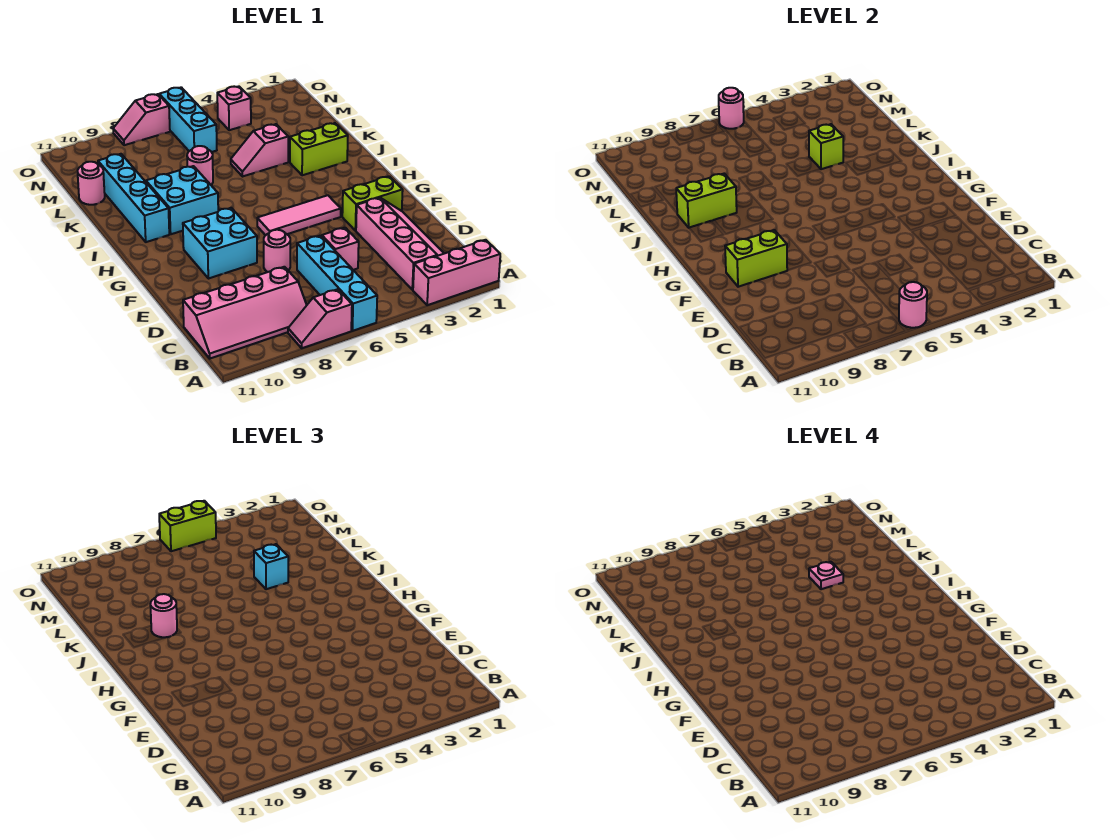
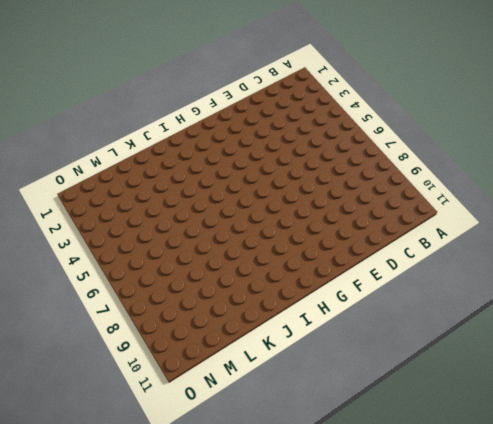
none -> pink brick A1:A3 level 1
none -> cyan brick A6:D6 level 1
none -> pink slope A7:A8 level 1 top 7

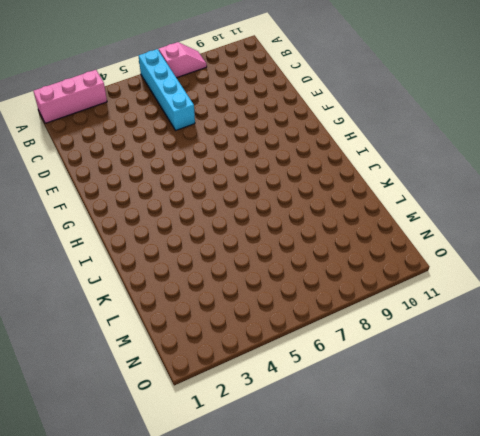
none -> pink slope B2:E3 level 1 top 3
none -> pink slope B8:C11 level 1 top C
none -> pink brick D5 level 1

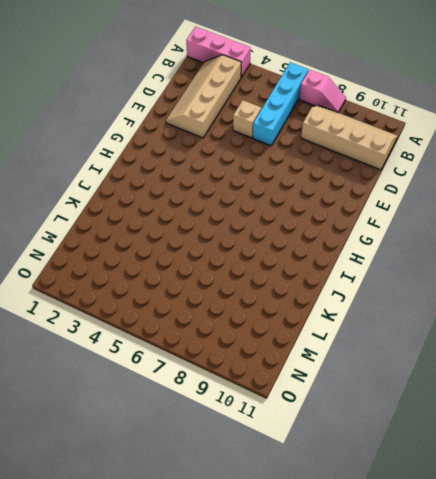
tan slope B2:E3 level 1 top 3 -> pink slope B2:E3 level 1 top 3
tan slope B8:C11 level 1 top C -> pink slope B8:C11 level 1 top C
tan brick D5 level 1 -> pink brick D5 level 1
none -> pink round brick E7 level 1
none -> lime brick F2:F3 level 1
none -> cyan brick F8:G9 level 1

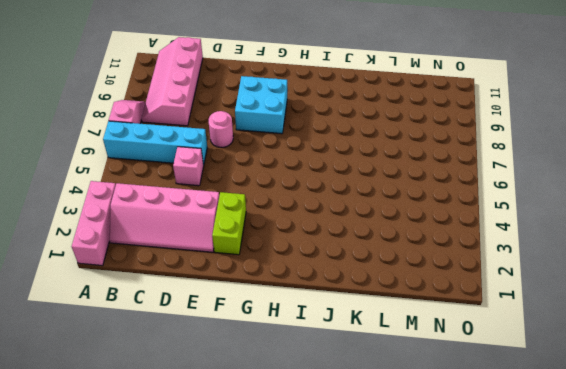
none -> pink tile G4:G6 level 1
none -> cyan brick I8:J9 level 1
none -> cyan brick I10:L10 level 1

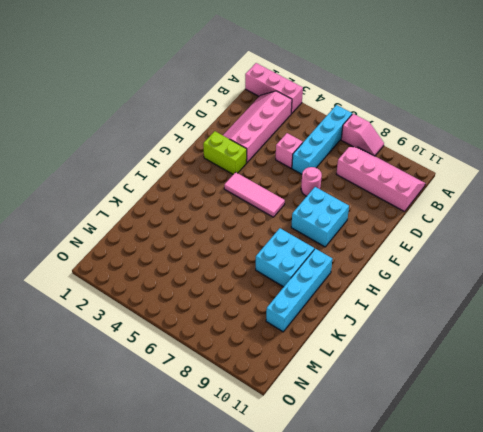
none -> lime brick J2:J3 level 1
none -> pink slope K4:K5 level 1 top 4
none -> pink round brick K7 level 1

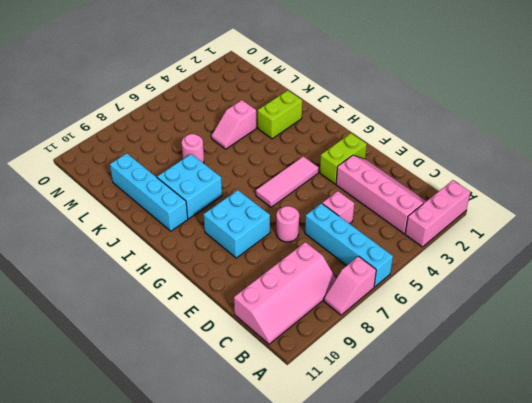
none -> pink round brick L11 level 1
none -> cyan brick M6:O6 level 1
none -> pink brick N4 level 1

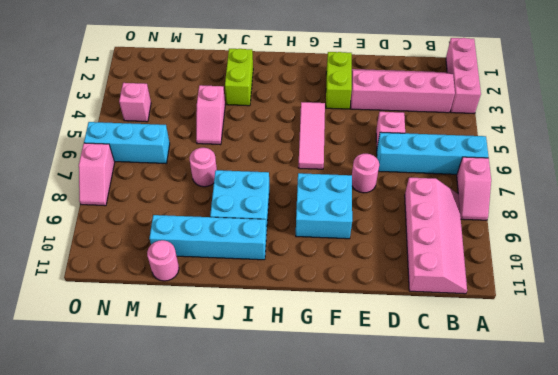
none -> pink round brick A6 level 2
none -> lime brick F9:F10 level 2
none -> lime brick J9:J10 level 2

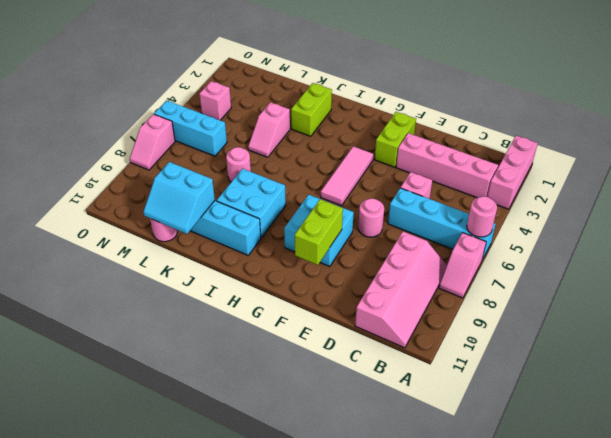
cyan slope K10:L11 level 2 top 10 -> none
none -> lime brick J9:J10 level 2
none -> lime brick K4 level 2
none -> pink round brick O6 level 2

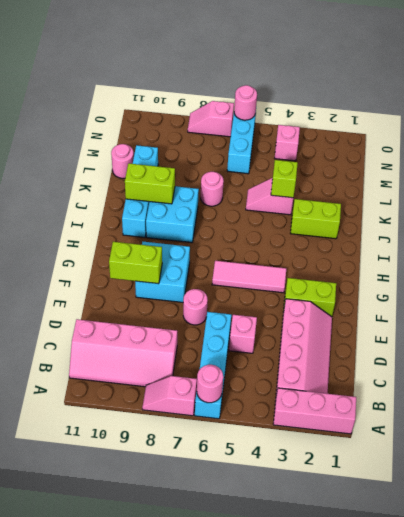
none -> pink round brick J9 level 3
none -> cyan brick K4 level 3
none -> lime brick O5:O6 level 3

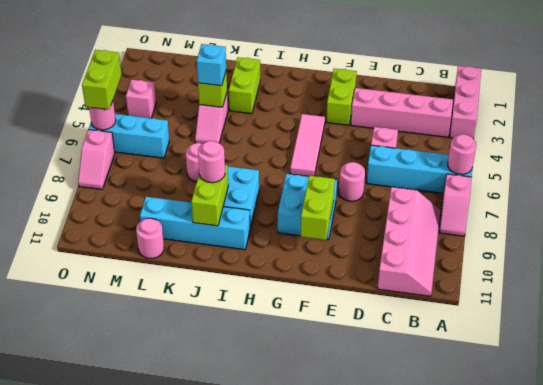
none -> pink plate K4 level 4

